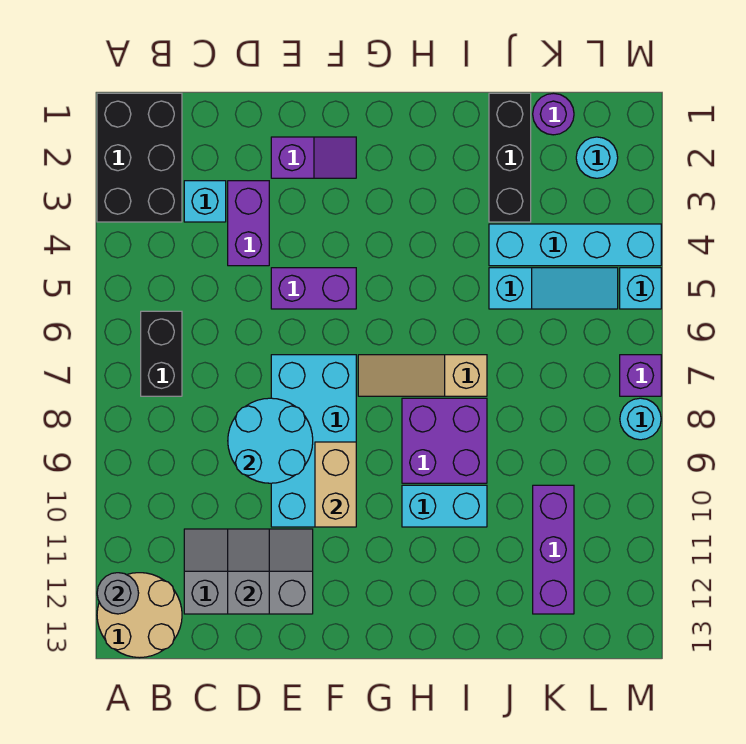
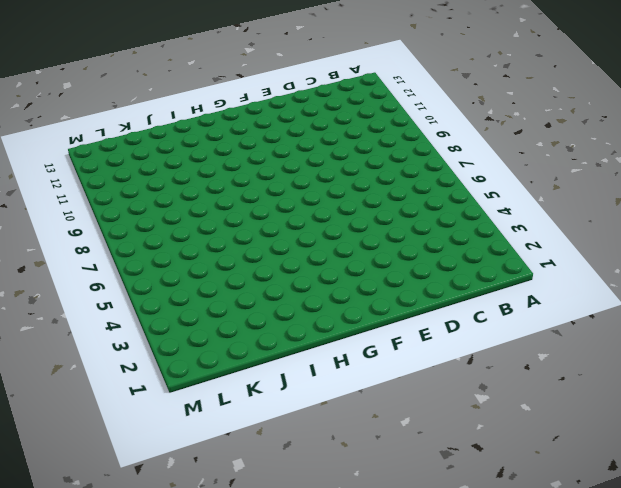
none -> black brick A1:B3 level 1
none -> tan round brick A12:B13 level 1
none -> black brick B6:B7 level 1

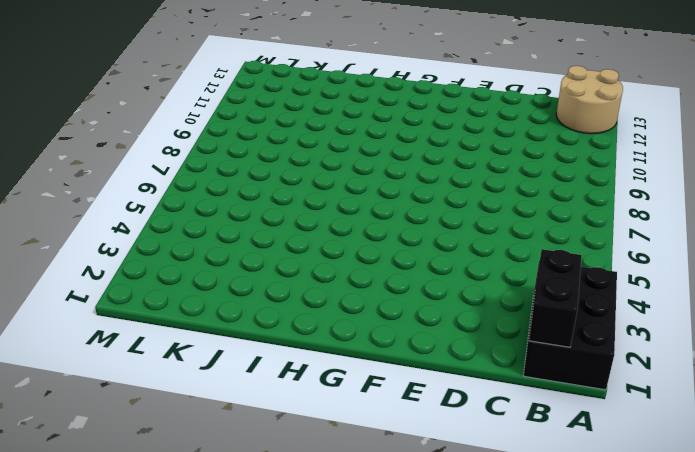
black brick B1:B2 level 2 -> black brick B6:B7 level 1
none -> cyan brick C3 level 1
none -> grey slope C11:E12 level 1 top 12
none -> purple brick D3:D4 level 1

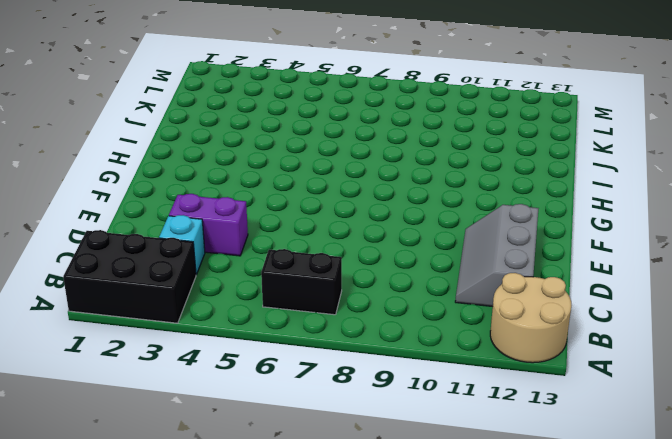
none -> purple slope E2:F2 level 1 top E
none -> purple brick E5:F5 level 1
none -> cyan brick E7:F10 level 1

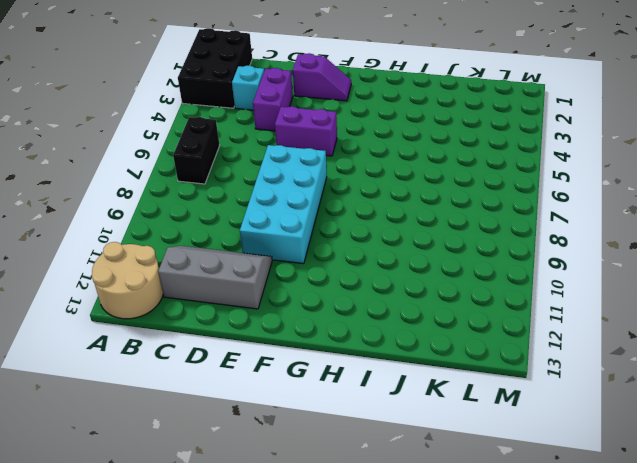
none -> tan slope G7:I7 level 1 top I
none -> purple brick H8:I9 level 1
none -> cyan brick H10:I10 level 1

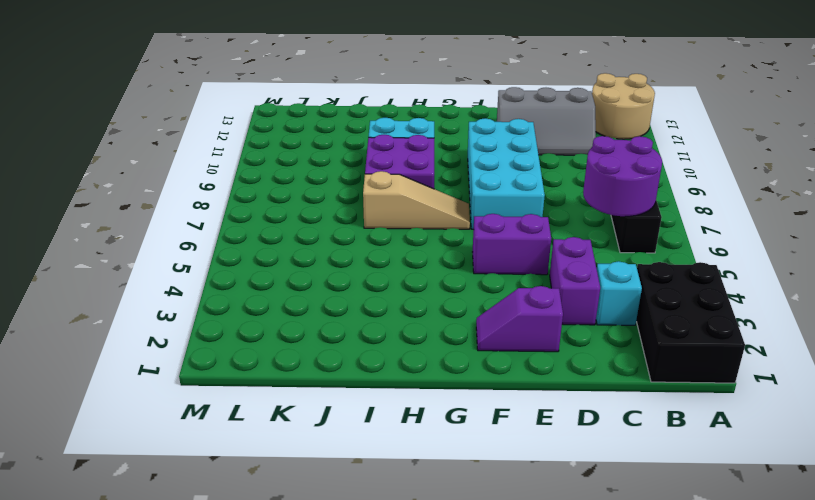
purple round brick B6:C7 level 2 -> none
none -> black brick J1:J3 level 1
none -> cyan brick J4:M4 level 1
none -> cyan slope J5:L5 level 1 top J

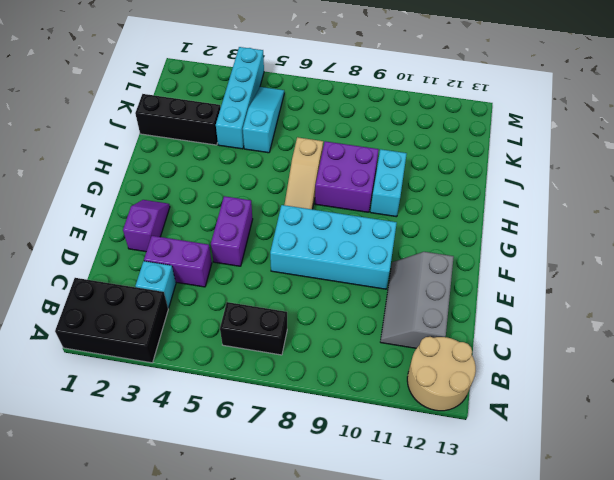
none -> purple round brick K1 level 1
none -> purple brick K10:K12 level 1
none -> cyan round brick L2 level 1

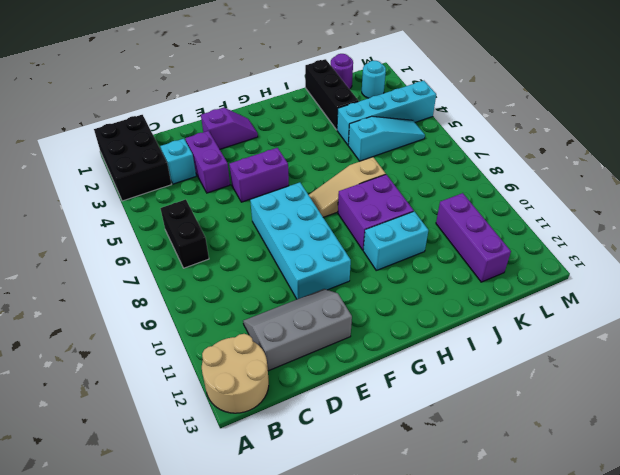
none -> cyan brick M5 level 1
none -> purple brick M7 level 1
none -> cyan round brick M8 level 1

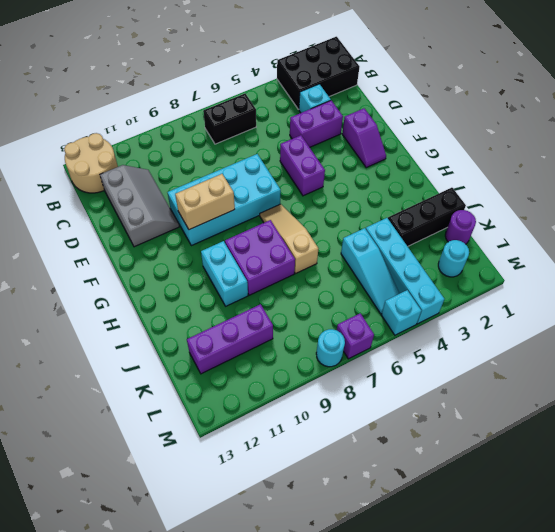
none -> grey round brick A12 level 2
none -> cyan round brick D8:E9 level 2
none -> grey slope D11:D12 level 2 top 12

